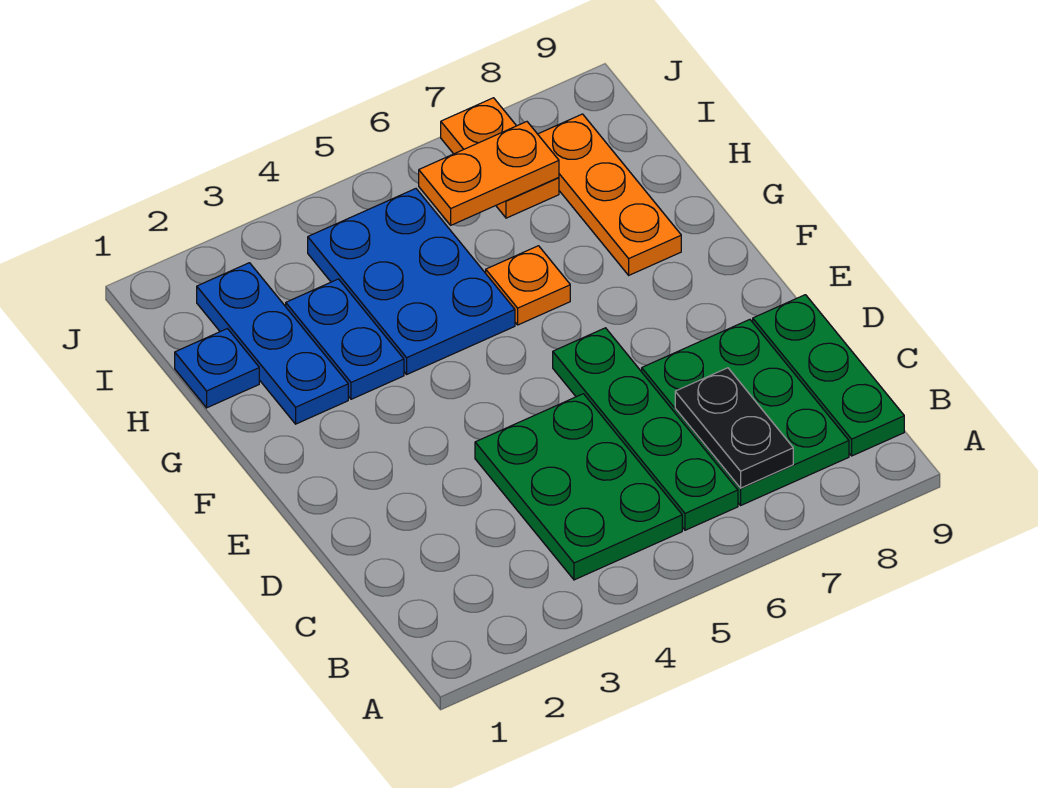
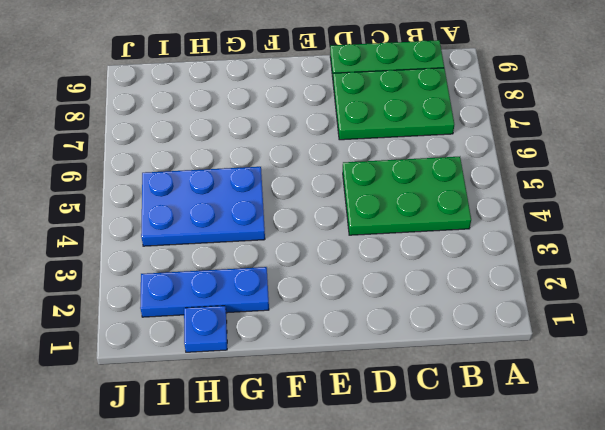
none -> green plate B6:E6 level 1
none -> blue plate G3:H3 level 1
none -> orange plate G6 level 1

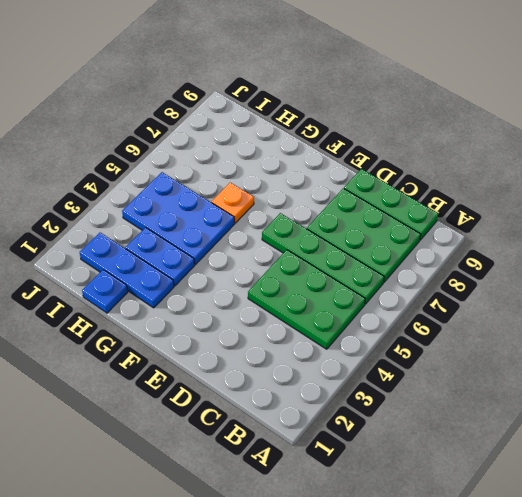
none -> orange plate G8:I8 level 1
none -> orange plate I7:J7 level 1
none -> black plate B7:C7 level 2

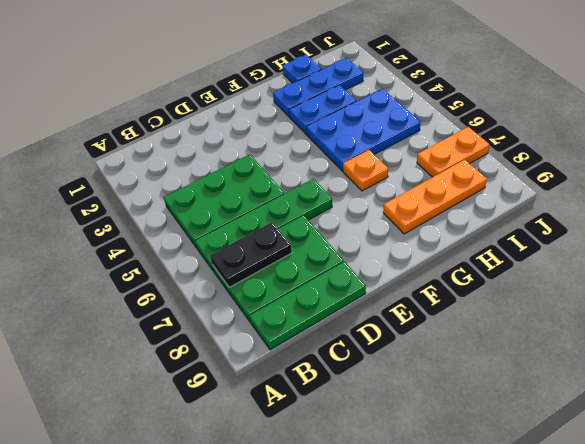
none -> orange plate I6:I7 level 2

